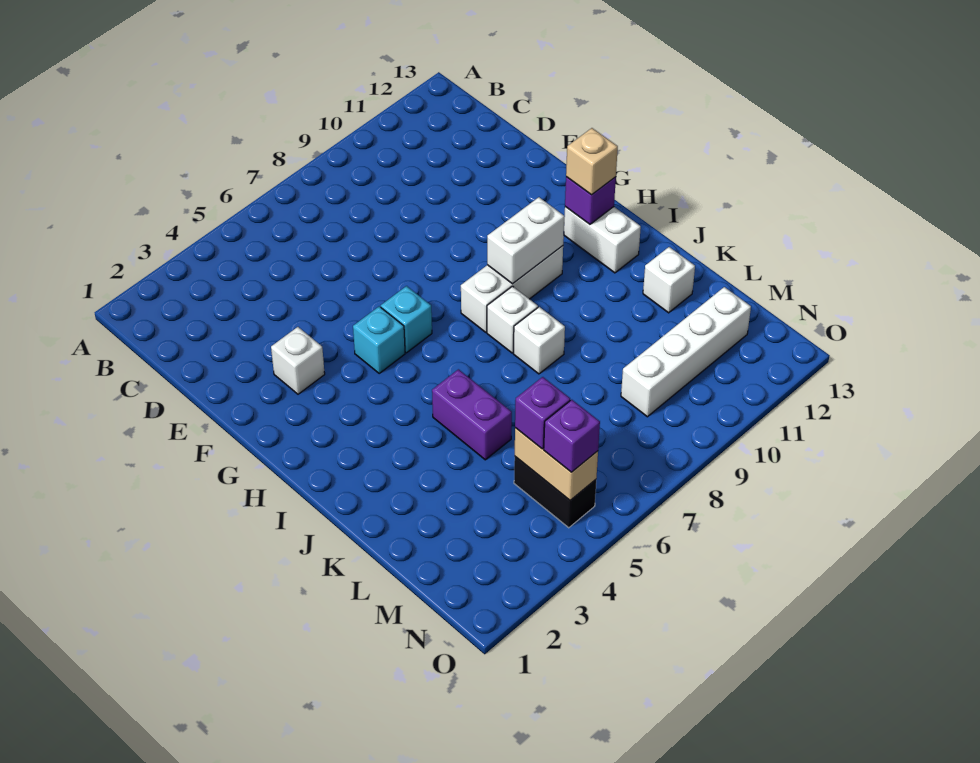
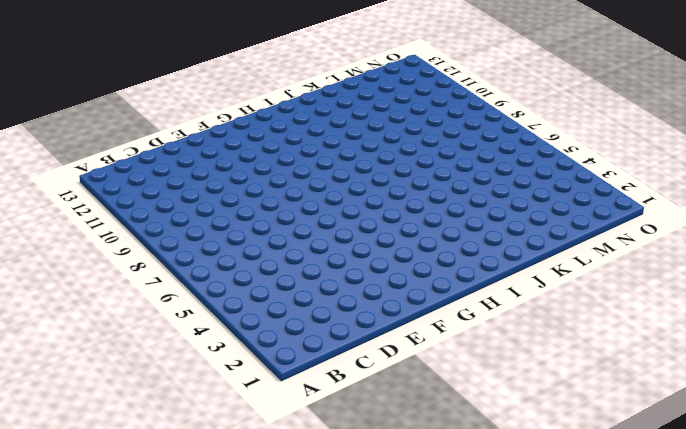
none -> white brick F3 level 1
none -> cyan brick G5 level 1
none -> cyan brick G6 level 1

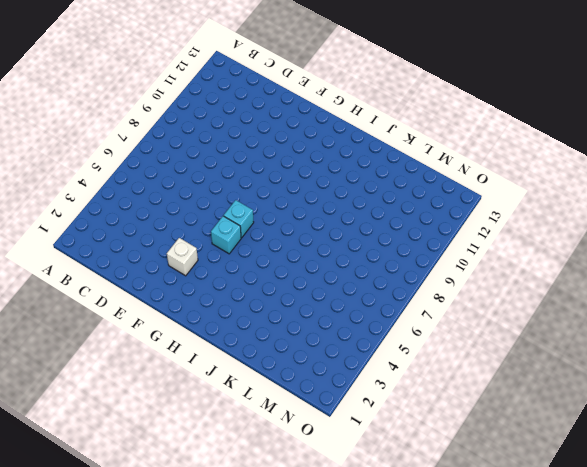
none -> white brick H8:H10 level 1
none -> white brick H12:I12 level 1
none -> white brick I8 level 1

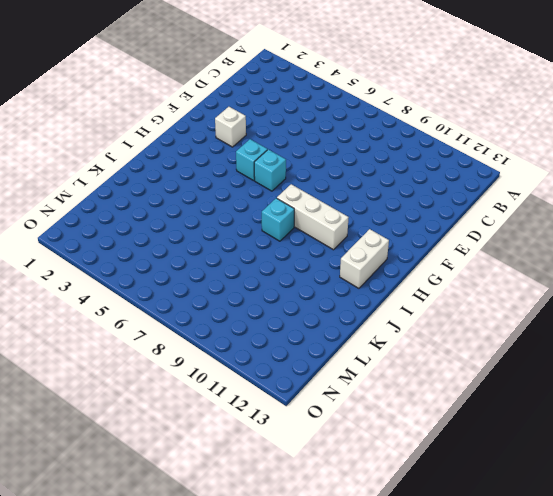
cyan brick I8 level 1 -> white brick I8 level 1
none -> purple brick J5:K5 level 1
none -> white brick J8 level 1
none -> white brick K12 level 1

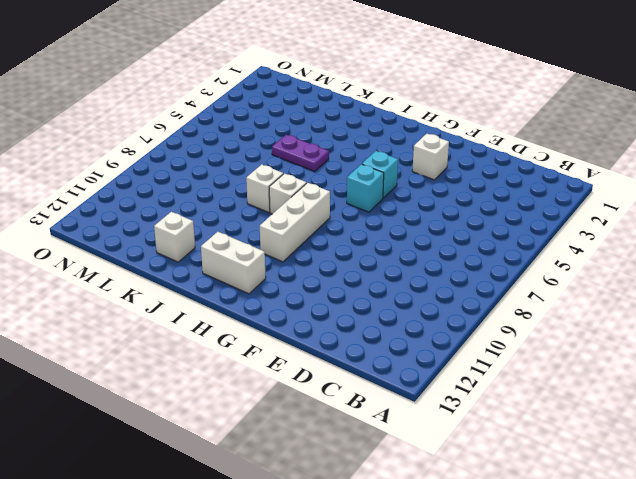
purple plate J5:K5 level 1 -> purple brick J5:K5 level 1
none -> black brick M5:N5 level 1
none -> white brick M9:M12 level 1
none -> white brick H9:H10 level 2

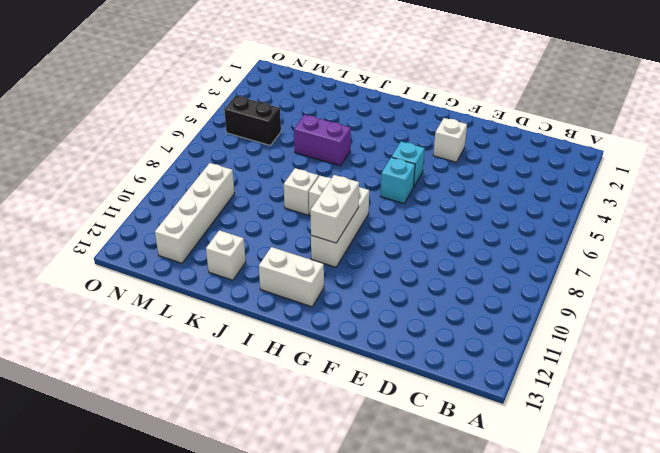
none -> purple brick H12 level 2
none -> tan brick M5:N5 level 2
none -> tan brick H12 level 3

